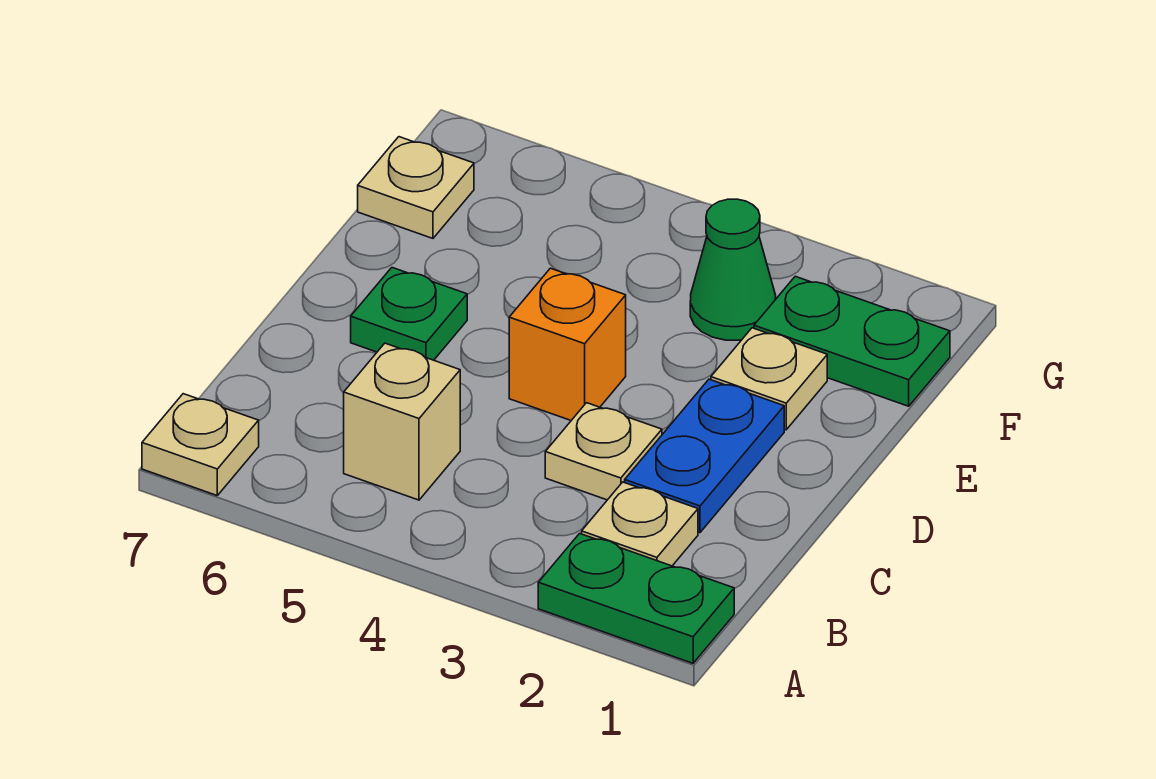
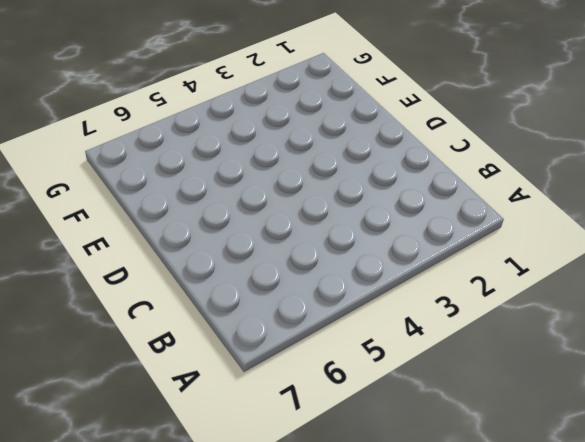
none -> green plate A1:A2 level 1
none -> tan plate A7 level 1
none -> tan plate B2 level 1

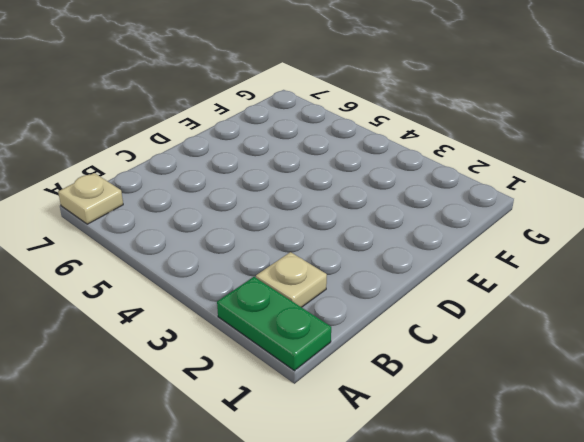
none -> tan brick B5 level 1
none -> blue plate C2:D2 level 1
none -> tan plate C3 level 1

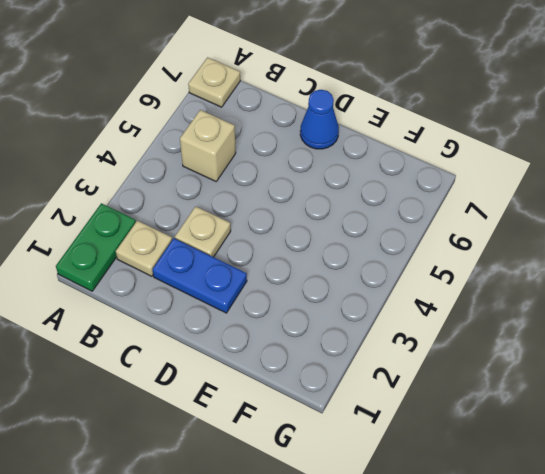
blue cone D7 level 1 -> none
none -> orange brick D4 level 1
none -> green plate D6 level 1
none -> tan plate E2 level 1

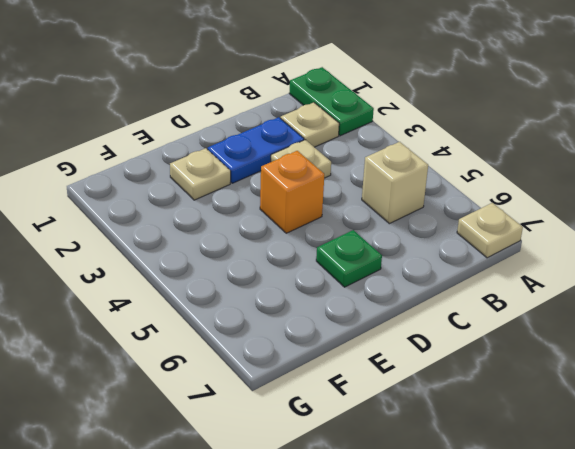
none -> green plate F1:F2 level 1
none -> green cone F3 level 1
none -> tan plate F7 level 1

